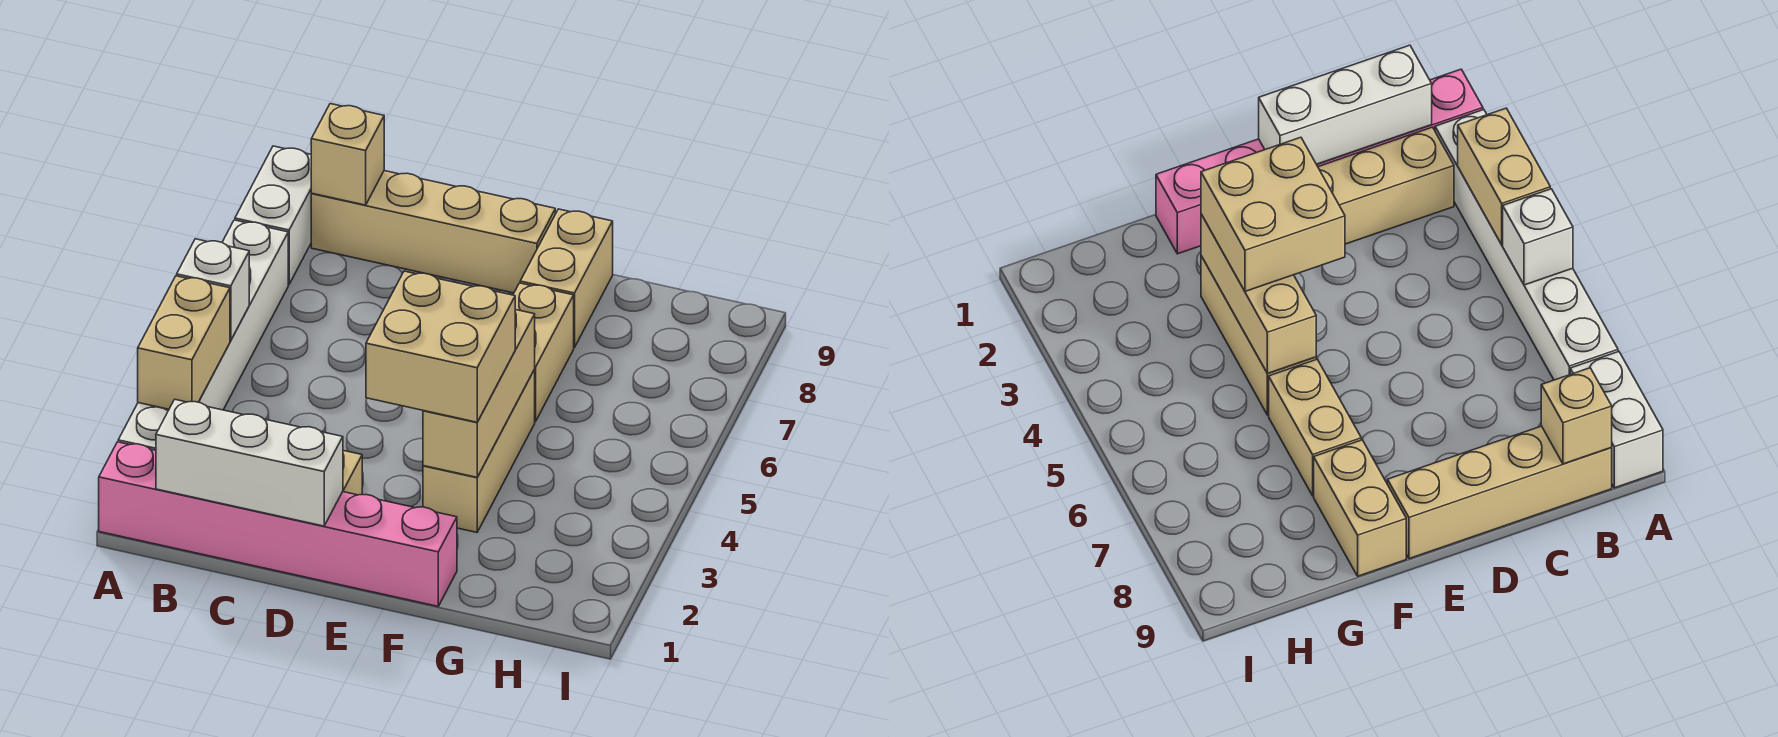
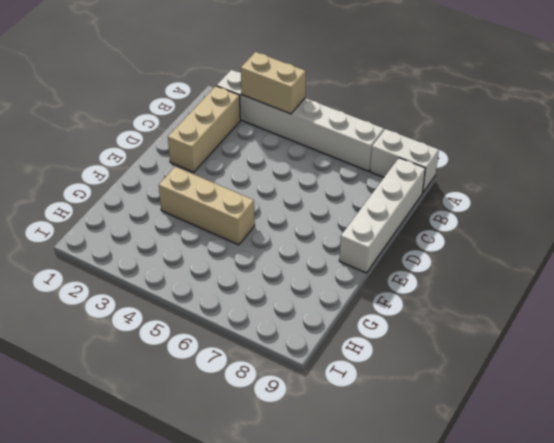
white brick B9:E9 level 1 -> tan brick B9:E9 level 1
none -> pink brick A1:F1 level 1
none -> tan brick F6:F7 level 1
none -> tan brick F8:F9 level 1

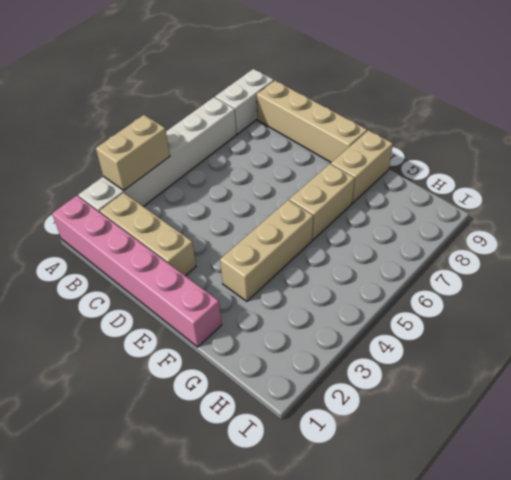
none -> white brick A5 level 2
none -> white brick B1:D1 level 2
none -> tan brick B9 level 2

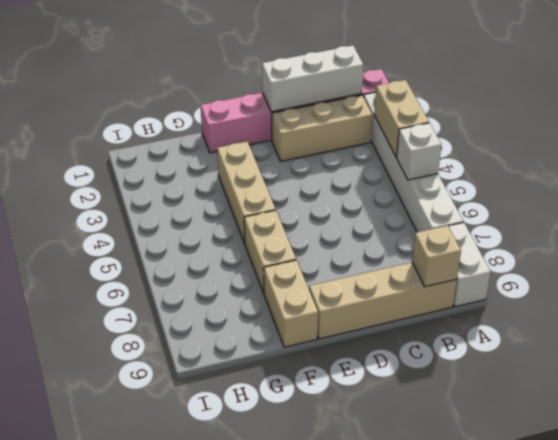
none -> tan brick F3:F5 level 2
none -> tan brick E3:F4 level 3

